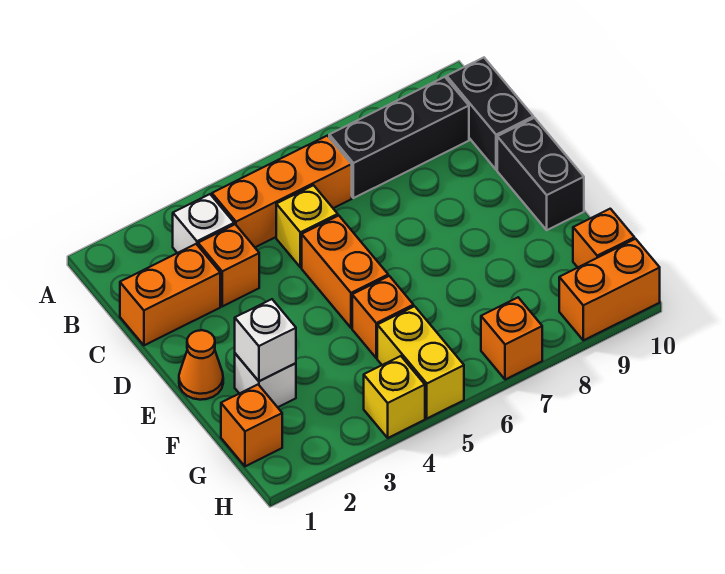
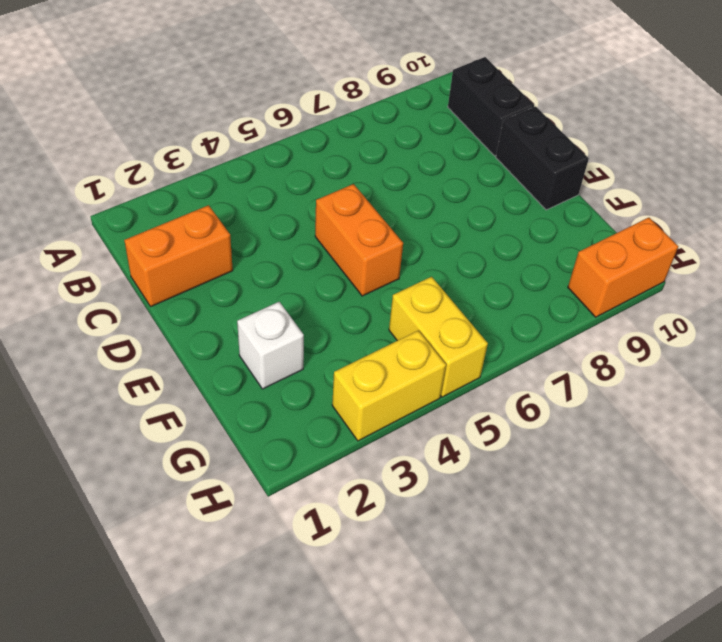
yellow brick H3:H4 level 1 -> yellow brick H4 level 1
none -> white brick B3 level 1
none -> orange brick B4:B6 level 1
none -> black brick B7:B9 level 1

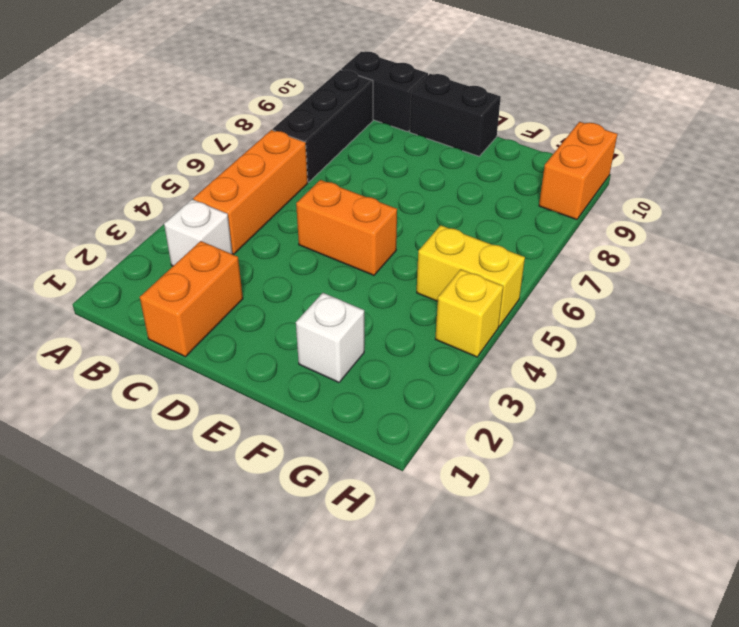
none -> orange brick C3 level 1
none -> yellow brick C5 level 1
none -> orange cone E1 level 1

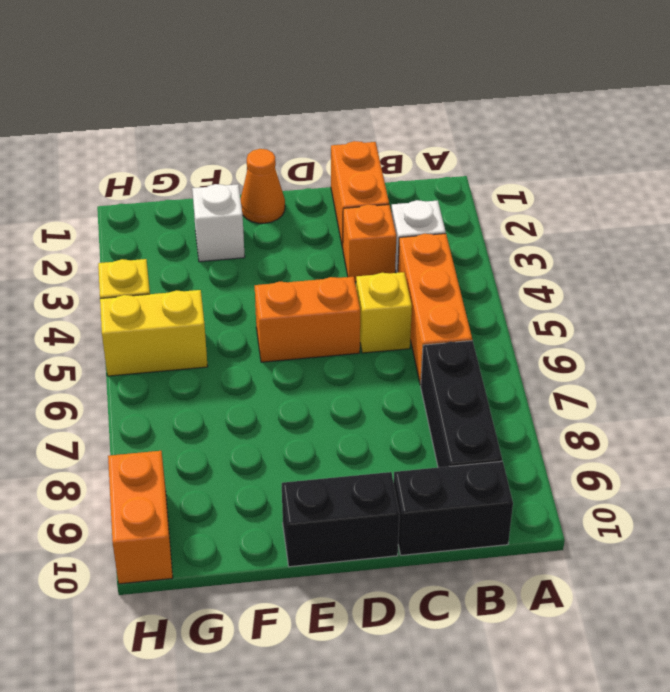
none -> orange brick F5 level 1
none -> orange brick G1 level 1
none -> orange brick G10 level 1

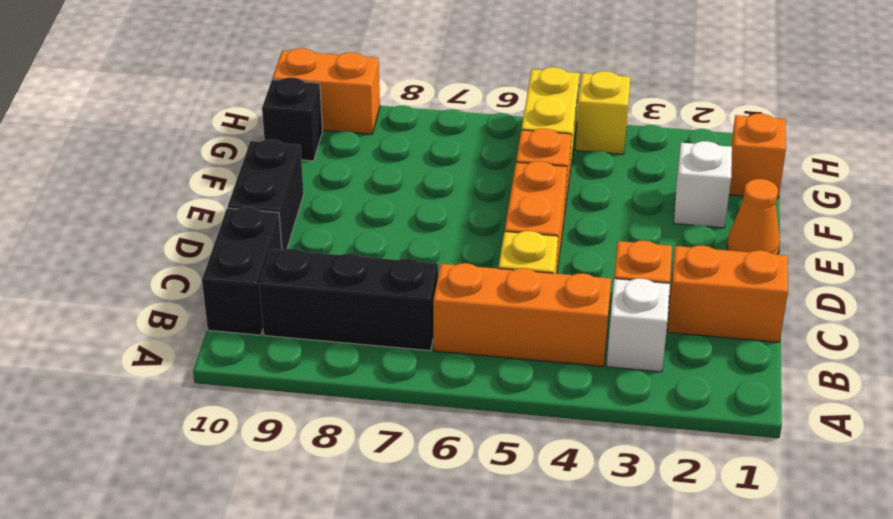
black brick G10 level 1 -> orange brick G10 level 1
none -> orange brick H7 level 1
none -> white brick F2 level 2

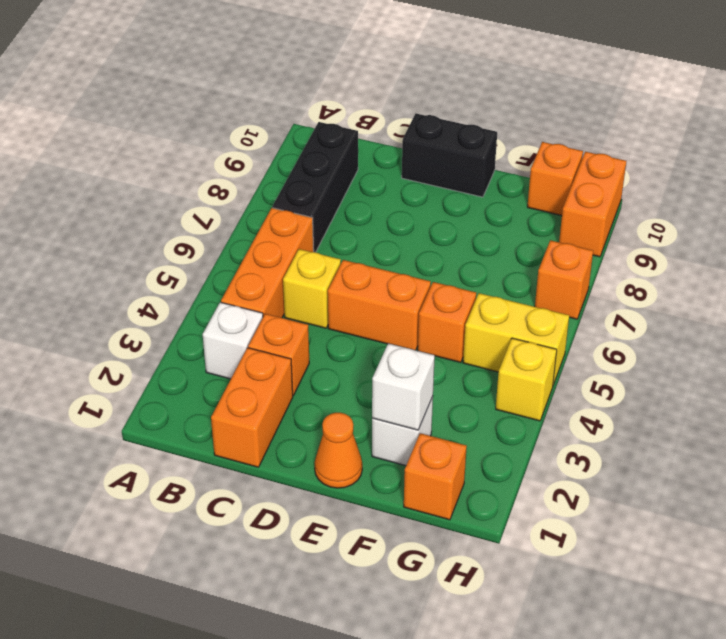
none -> black brick B10:C10 level 1

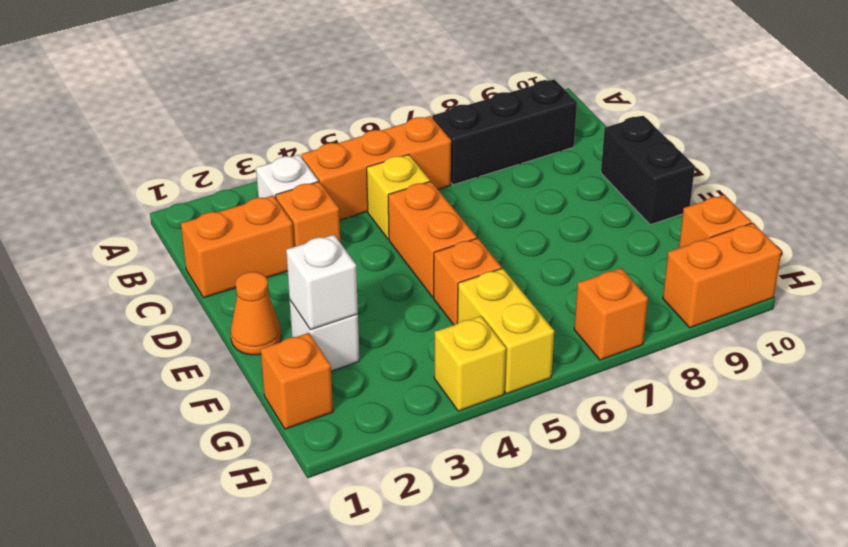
none -> black brick B10:C10 level 1

